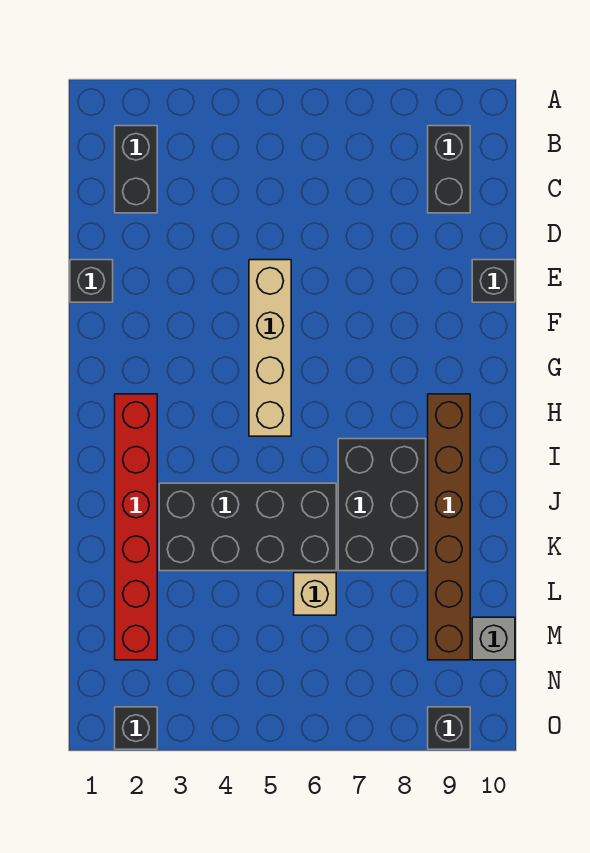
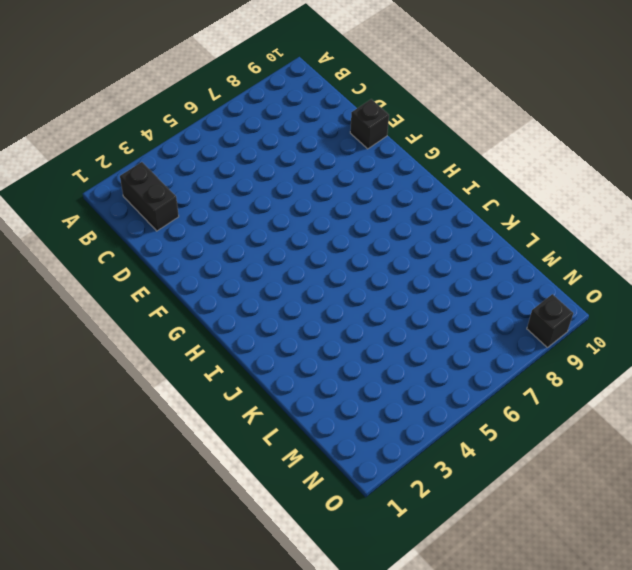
none -> black brick B9:C9 level 1
none -> black brick E1 level 1
none -> tan brick E5:H5 level 1

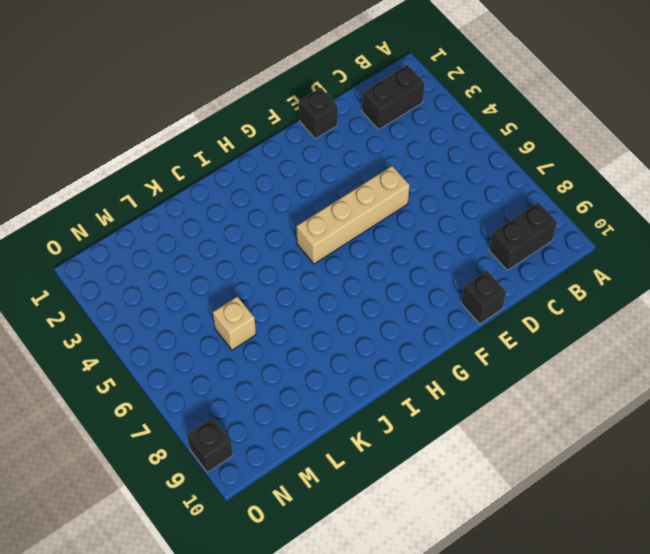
none -> red brick H2:M2 level 1
none -> brown brick H9:M9 level 1
none -> black brick I7:K8 level 1

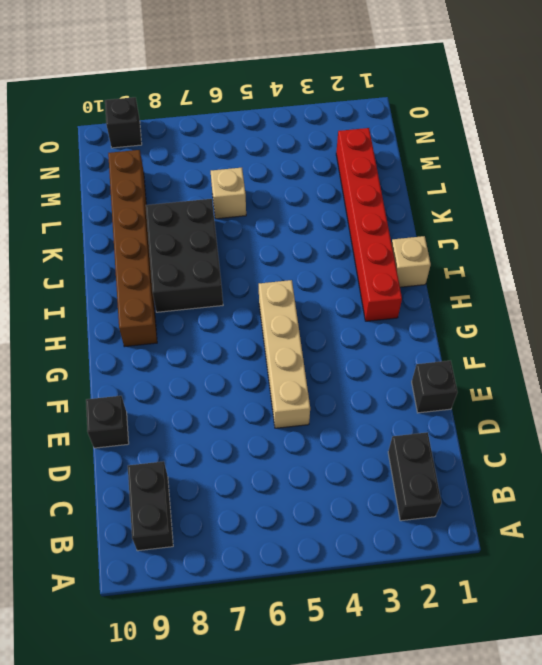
tan brick I1 level 1 -> none
none -> black brick J3:K6 level 1
none -> grey brick M10 level 1
none -> black brick O2 level 1

